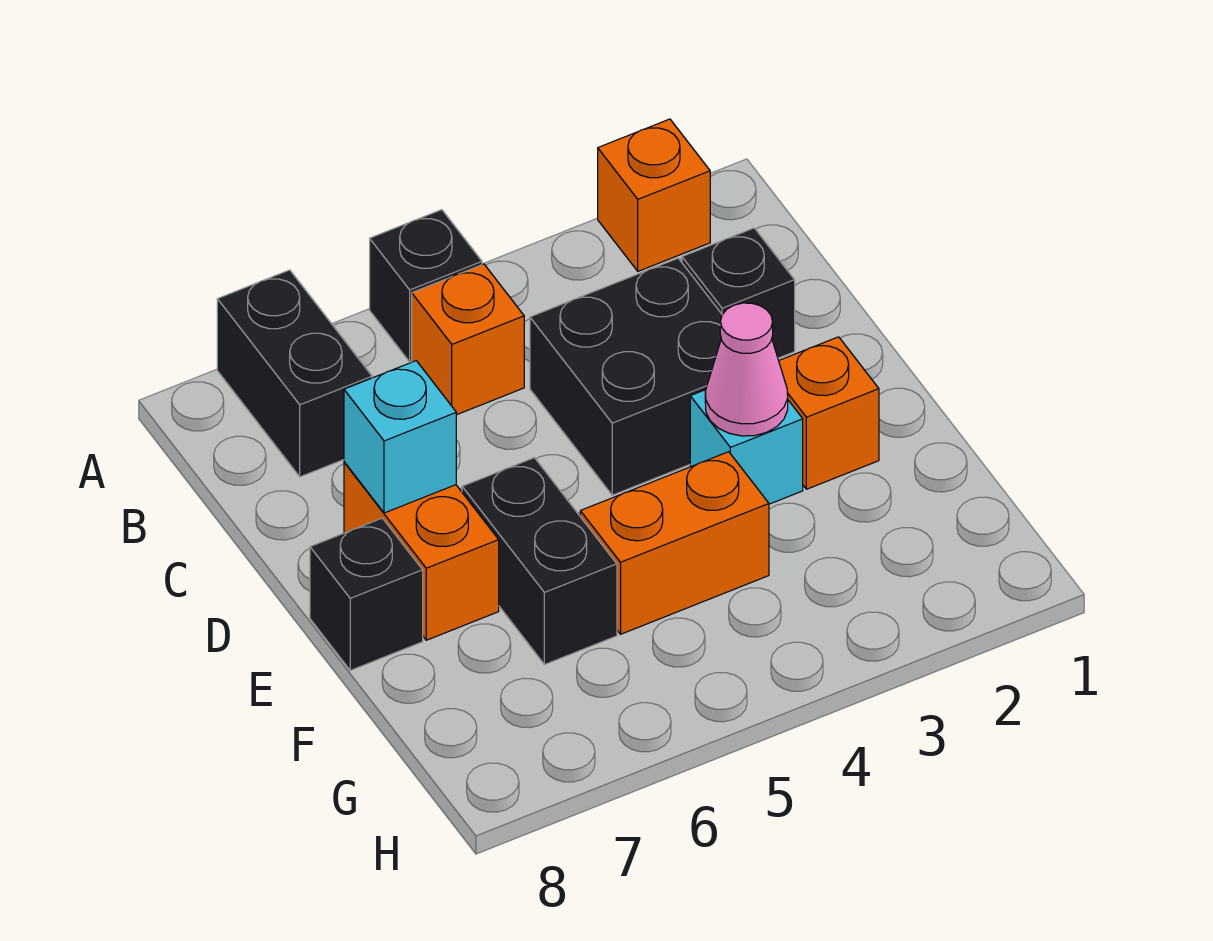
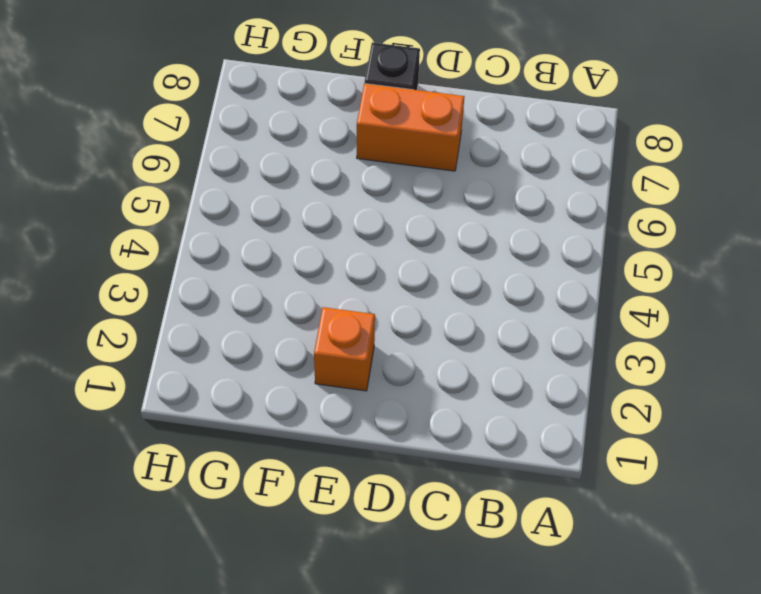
none -> orange brick A2 level 1
none -> black brick A5 level 1
none -> black brick A7:B7 level 1

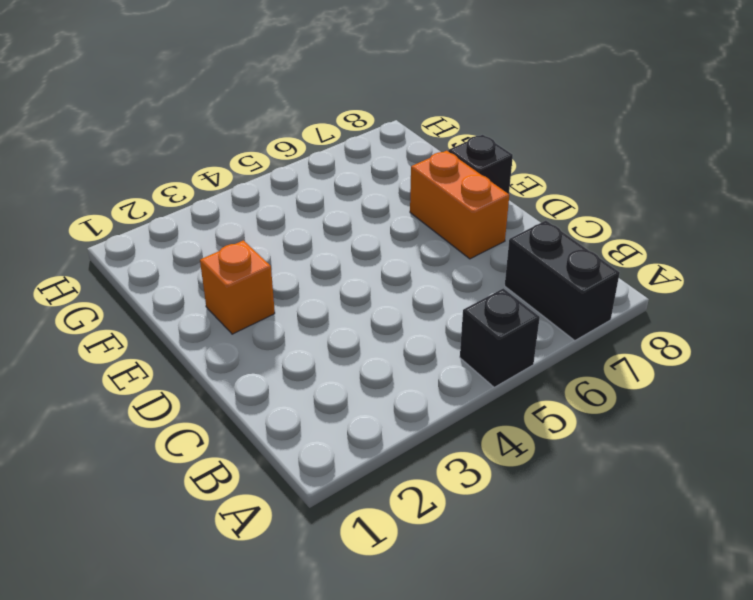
none -> orange brick A2 level 1
none -> orange brick B5 level 1
none -> black brick C2 level 1

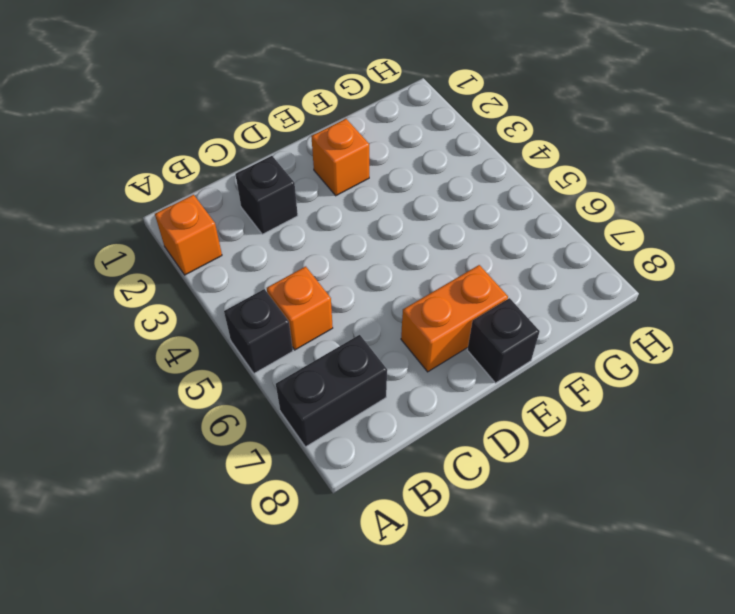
none -> black brick C3:D4 level 1
none -> cyan brick E3 level 1
none -> black brick E6:F6 level 1

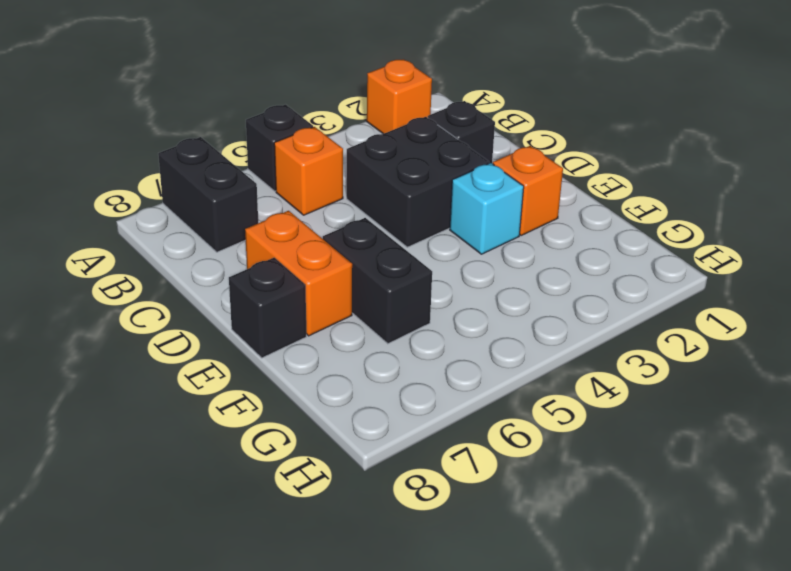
none -> orange brick F4:F5 level 1
none -> cyan brick D7 level 2
none -> pink cone E3 level 2

